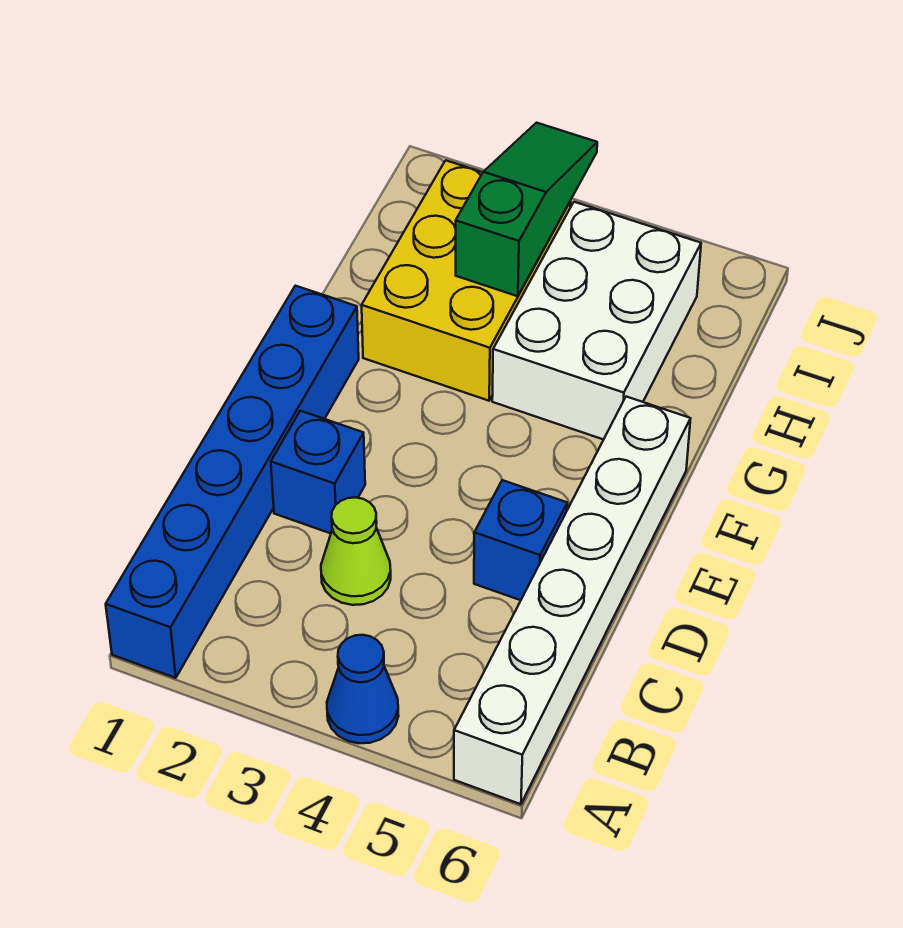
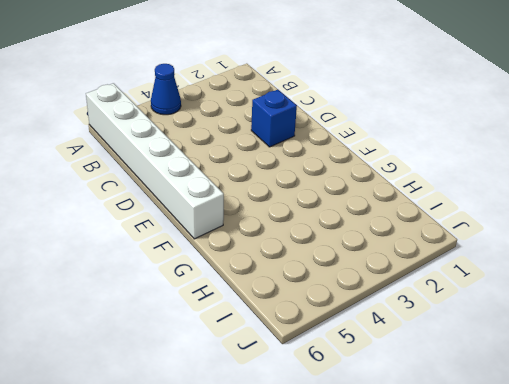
none -> blue brick A1:F1 level 1
none -> lime cone C3 level 1

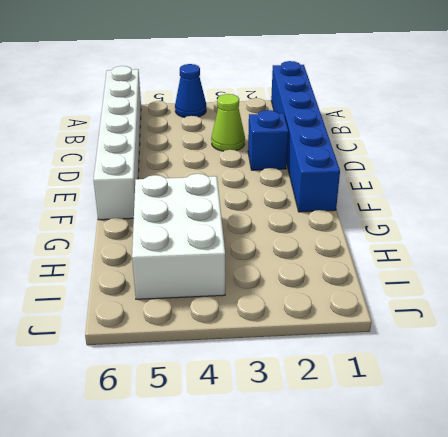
none -> blue brick D5 level 1
none -> yellow brick G2:I3 level 1

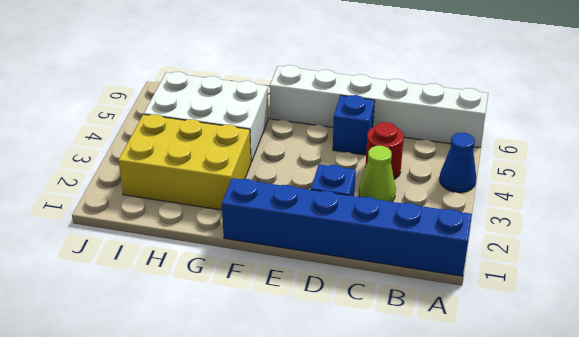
red round brick C4 level 1 -> none
none -> green slope H3:J3 level 2 top H

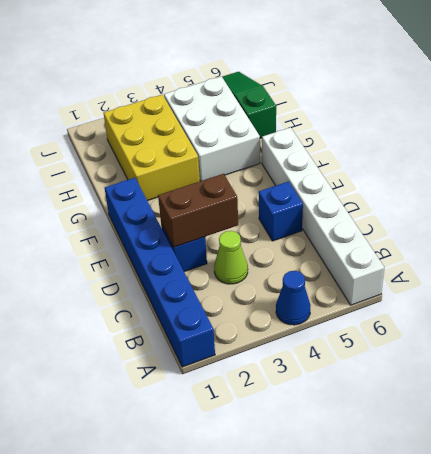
brown brick D2:D3 level 2 -> none
green slope H6:J6 level 1 top H -> green slope H3:J3 level 2 top H

